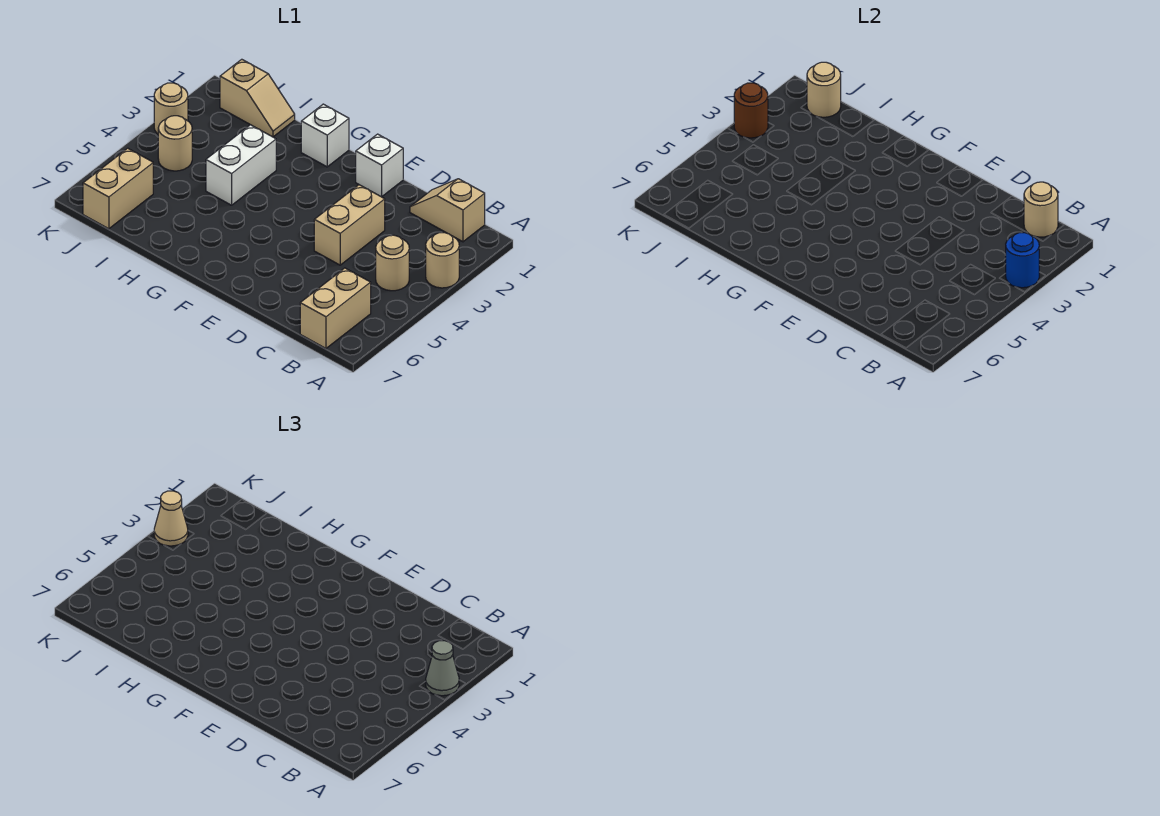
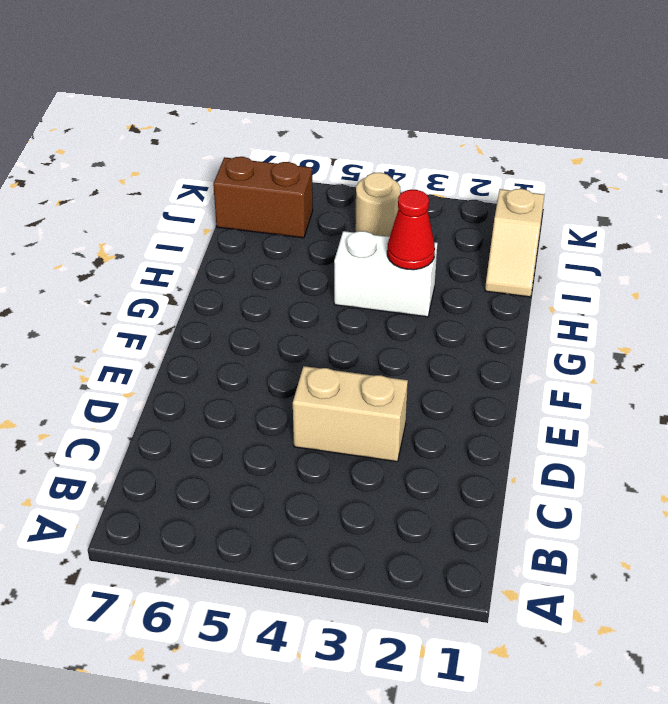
red cone H3 level 2 -> none
brown brick J6:J7 level 1 -> tan brick J6:J7 level 1
none -> tan round brick A3 level 1
none -> tan slope B1:C1 level 1 top B
none -> tan round brick B4 level 1

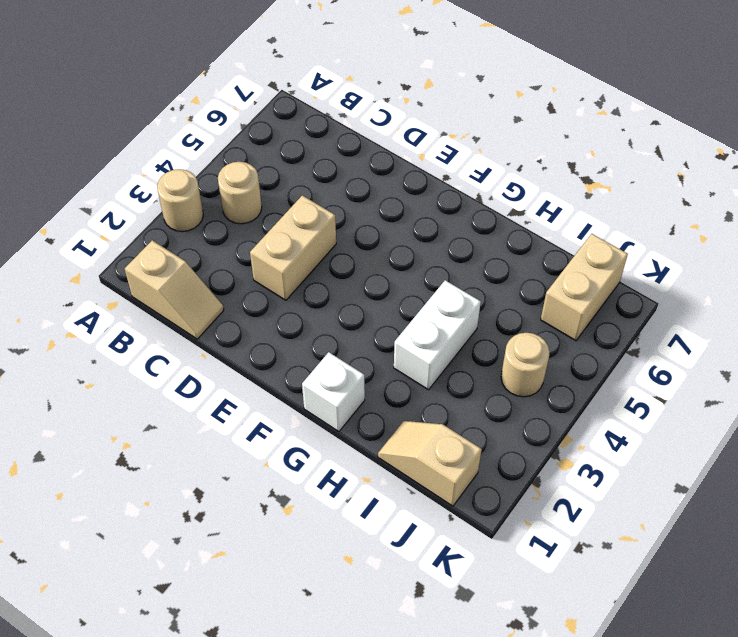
none -> tan brick B6:B7 level 1
none -> white brick E1 level 1
none -> tan round brick K3 level 1

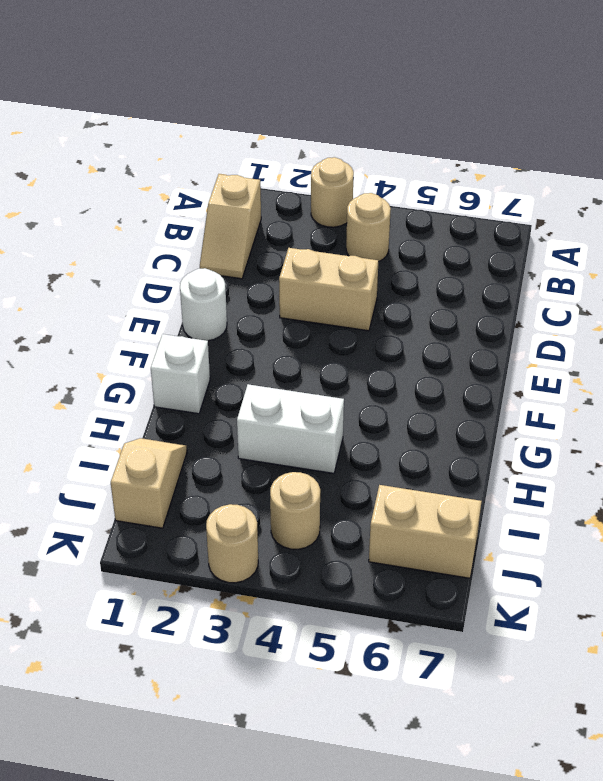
white round brick E1 level 1 -> white brick E1 level 1
none -> tan brick B6:B7 level 1
none -> blue round brick A3 level 2
none -> tan round brick B1 level 2

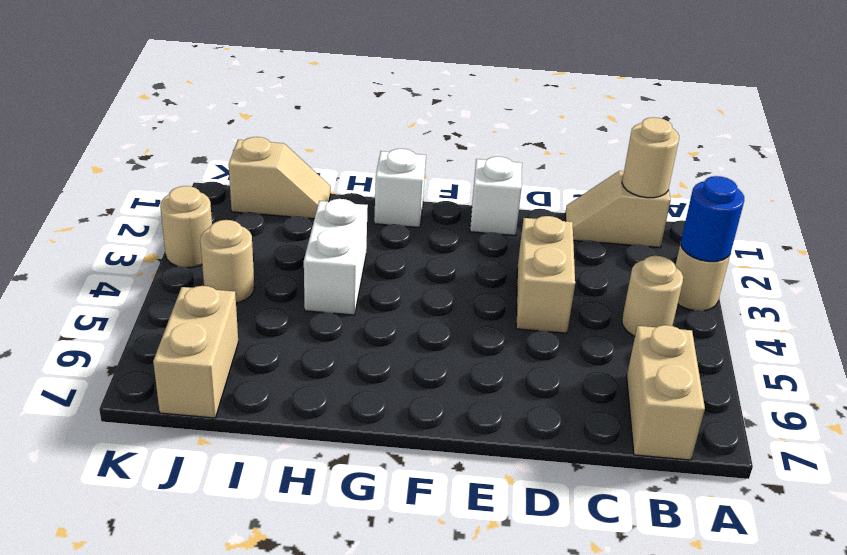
none -> tan round brick J1 level 2
none -> brown round brick K3 level 2
none -> grey cone A3 level 3

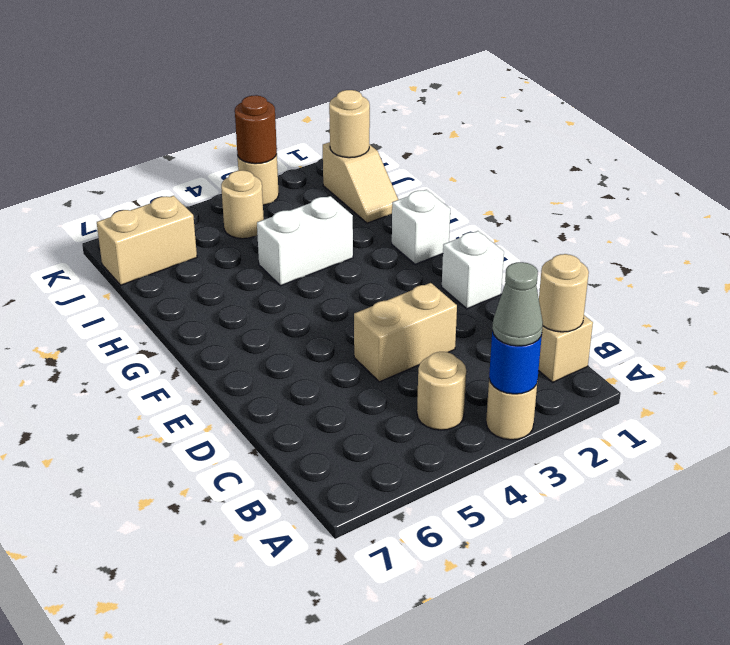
none -> tan brick B6:B7 level 1
none -> tan cone K3 level 3

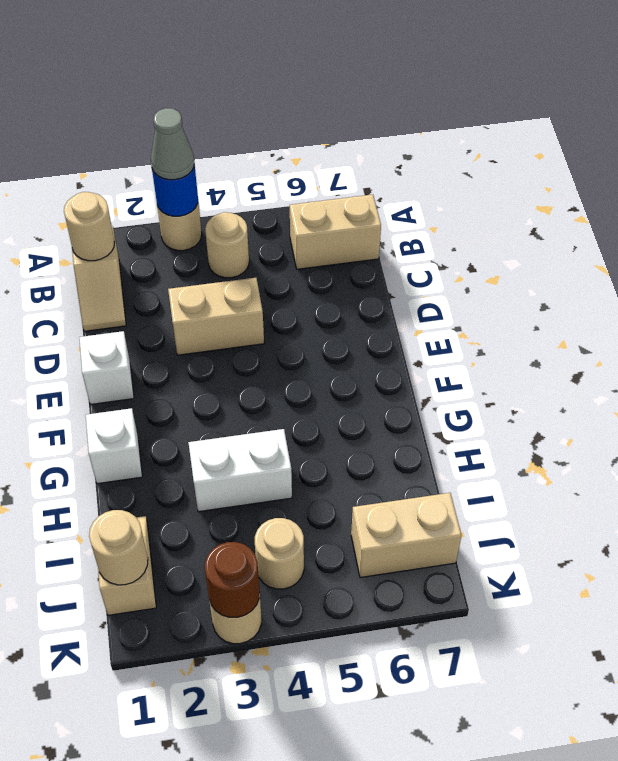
none -> tan cone K3 level 3

